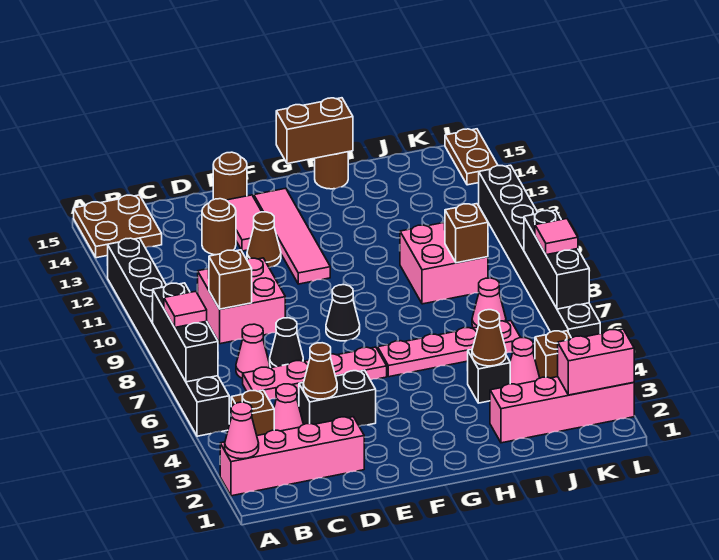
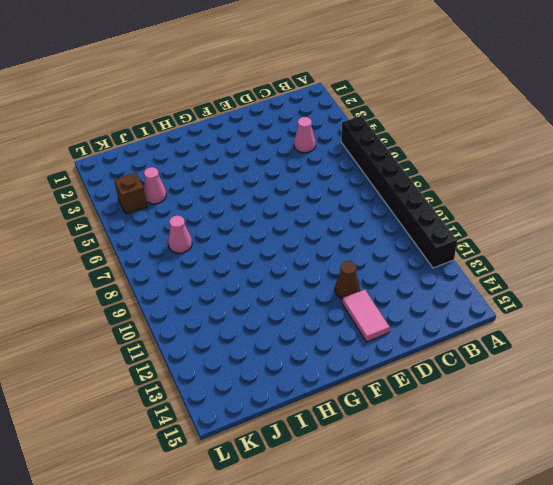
none -> pink brick A2:D2 level 1
none -> brown plate A14:B15 level 1
none -> brown brick B4 level 1
none -> pink plate C6:F6 level 1

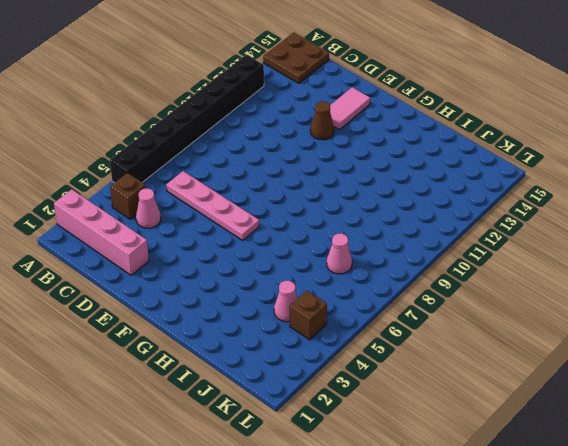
none -> pink cone C7 level 1
none -> pink brick C9:D10 level 1
none -> black brick D4:E4 level 1
none -> black cone D7 level 1

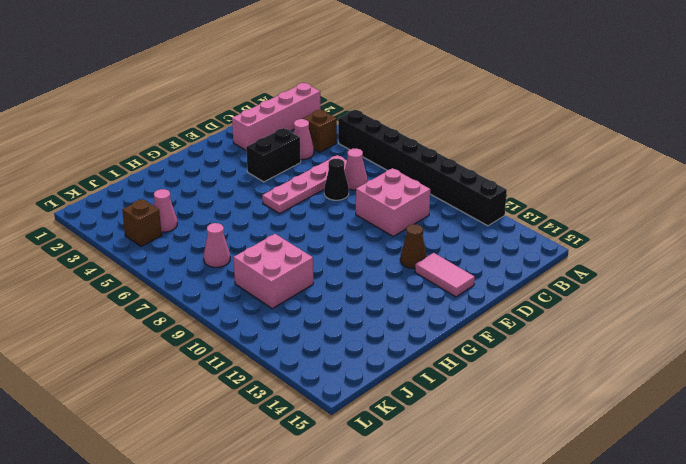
none -> brown plate A14:B15 level 1
none -> brown round brick D13 level 1
none -> brown round brick E15 level 1
none -> black cone F8 level 1

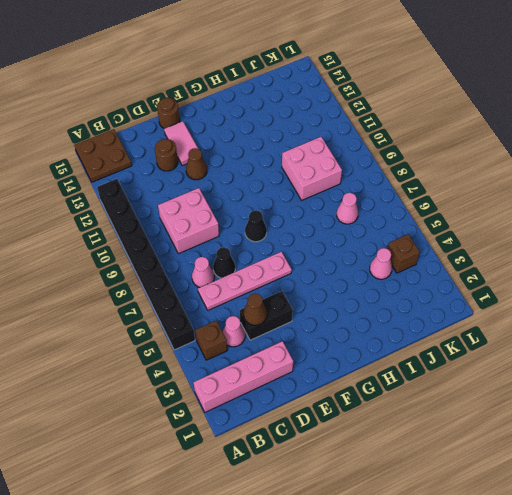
none -> pink tile F11:F14 level 1
none -> pink plate G6:J6 level 1
none -> brown round brick H15 level 1
none -> pink brick I2:L2 level 1

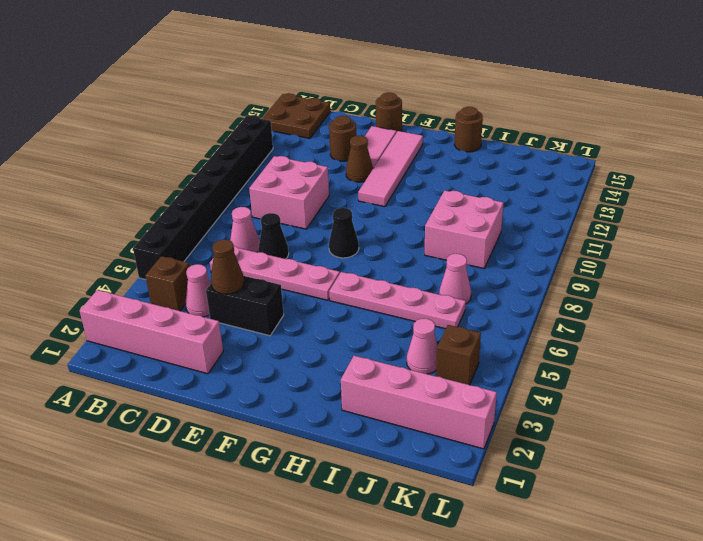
none -> black brick I4 level 1
none -> black brick L5:L12 level 1
none -> brown plate L14:L15 level 1
none -> pink cone A2 level 2

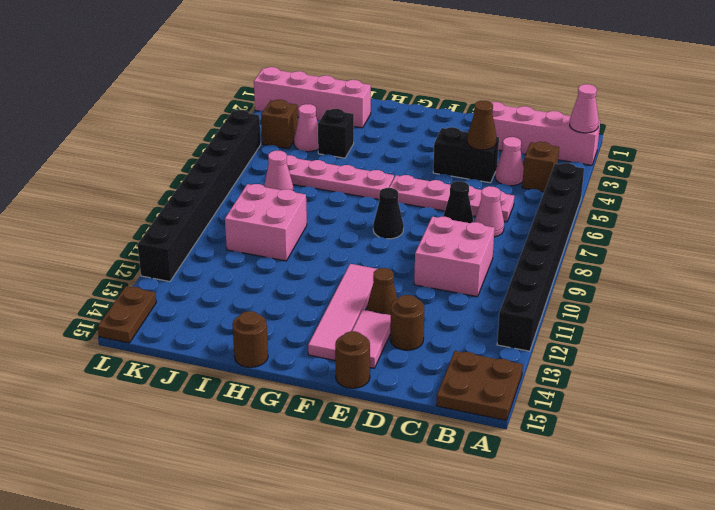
none -> black brick A6:A8 level 2
none -> brown brick C9 level 2
none -> brown brick G15:H15 level 2
none -> brown cone I4 level 2

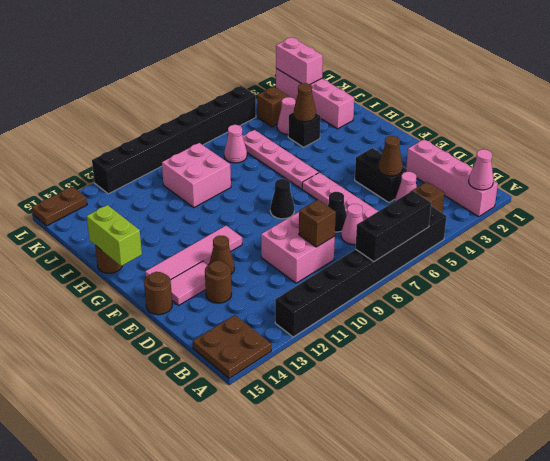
lime brick G15:H15 level 2 -> brown brick G15:H15 level 2
none -> brown brick J9 level 2
none -> black brick L6:L8 level 2
none -> pink tile A7 level 3
none -> pink tile L7 level 3

